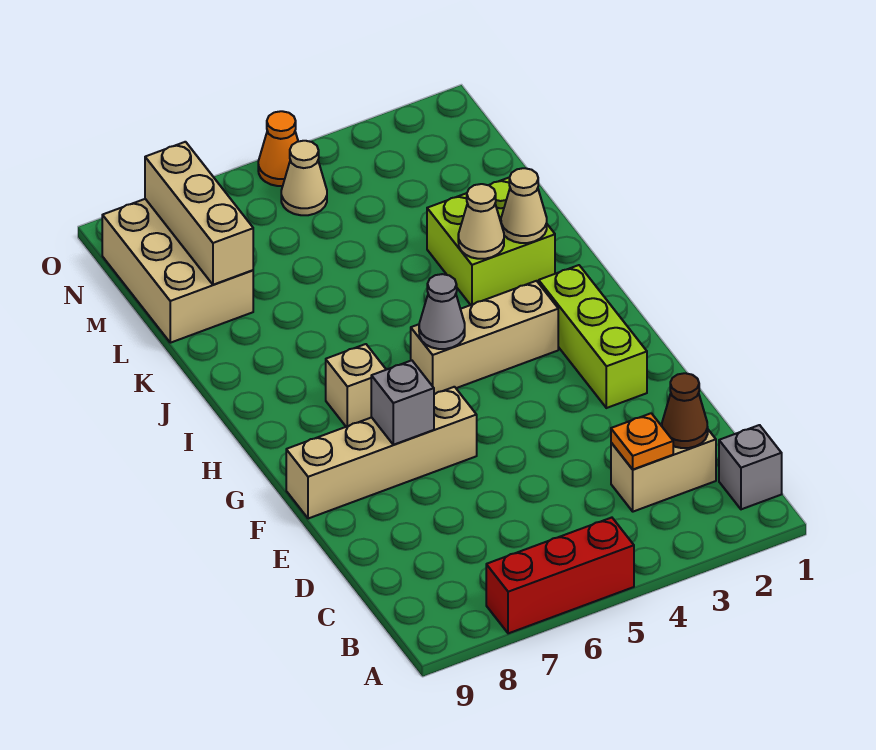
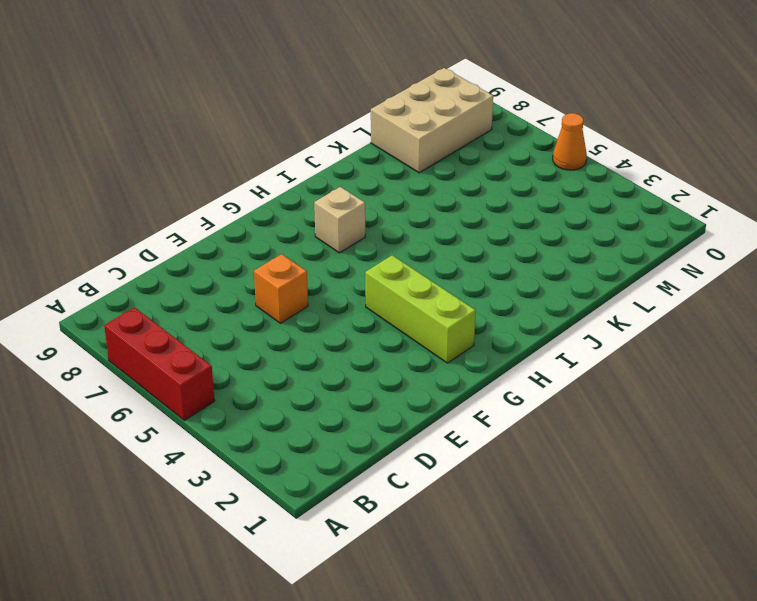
orange brick E6 level 1 -> none
lime brick G2:G4 level 1 -> lime brick F2:H2 level 1
none -> grey brick B1 level 1
none -> tan brick C2:C3 level 1
none -> tan brick F6:F9 level 1

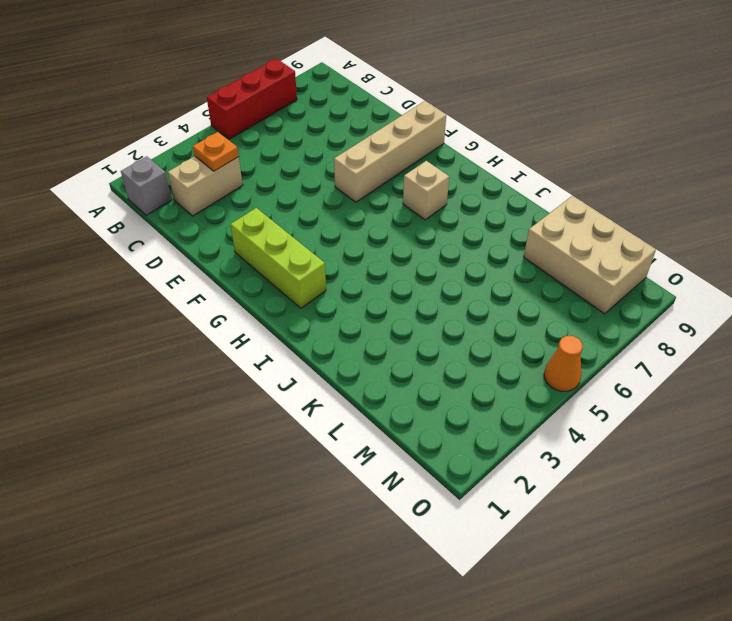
none -> tan brick H3:H5 level 1
none -> lime brick J2:K3 level 1
none -> tan cone N5 level 1

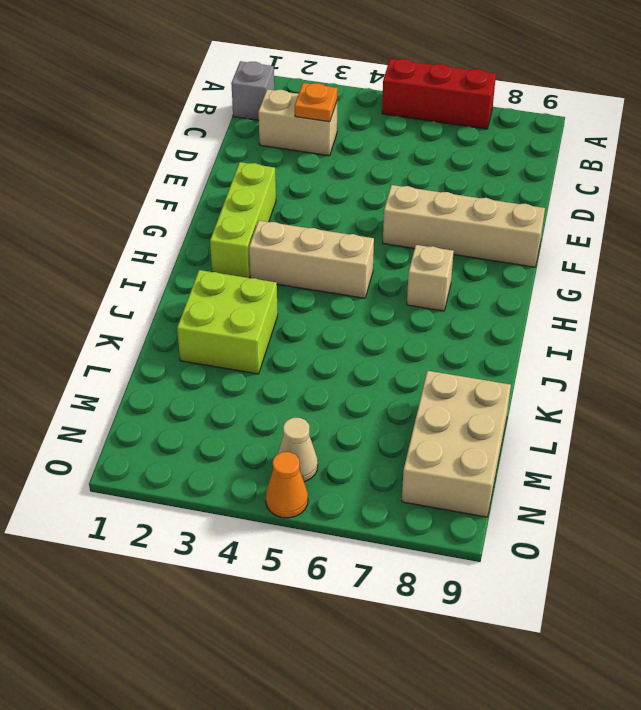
none -> brown cone C2 level 2
none -> grey brick F7 level 2
none -> grey cone H5 level 2

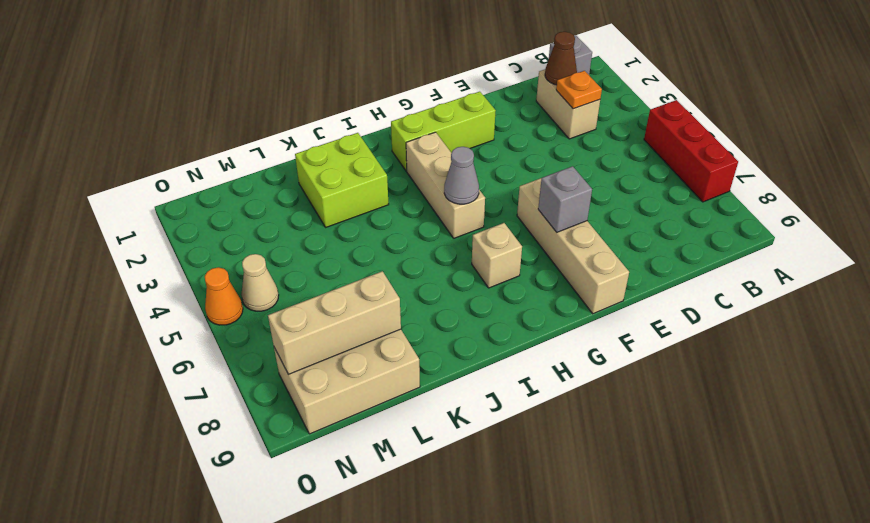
none -> tan cone J2 level 2
none -> tan cone J3 level 2

